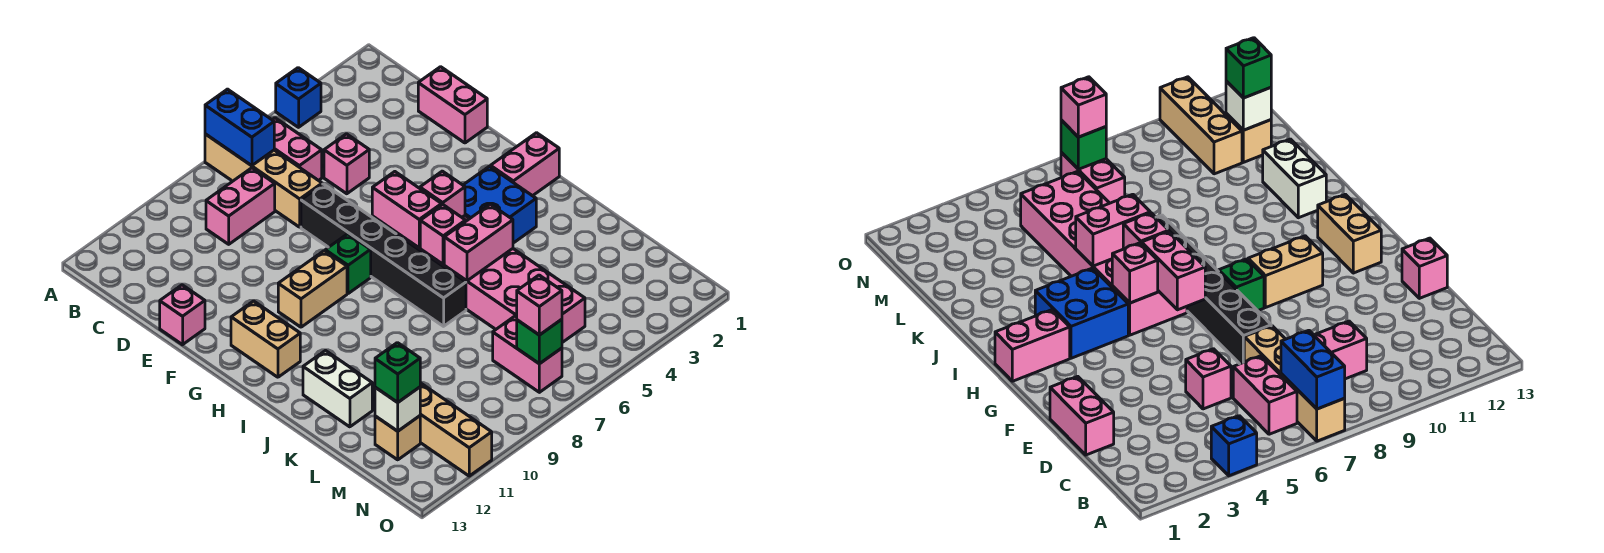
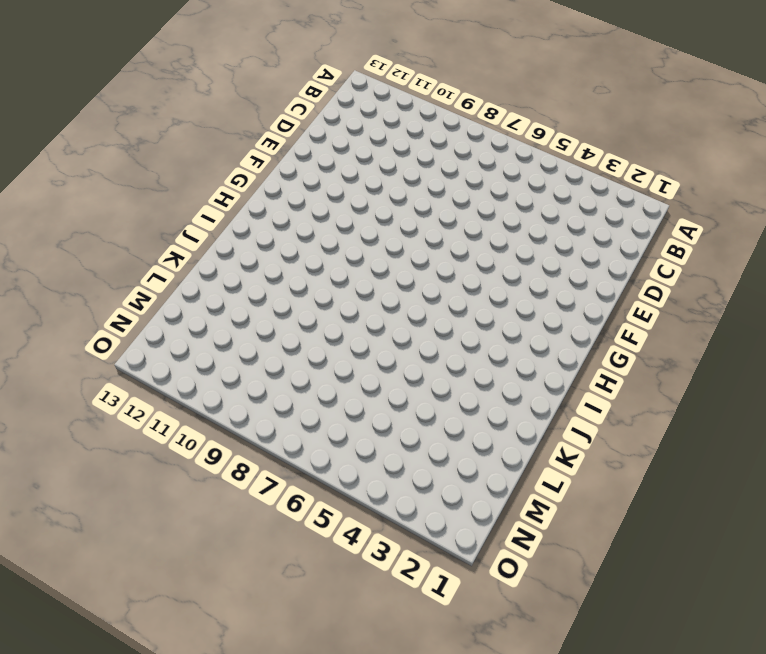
none -> blue brick A4 level 1
none -> tan brick A7:D7 level 1
none -> pink brick B6:C6 level 1

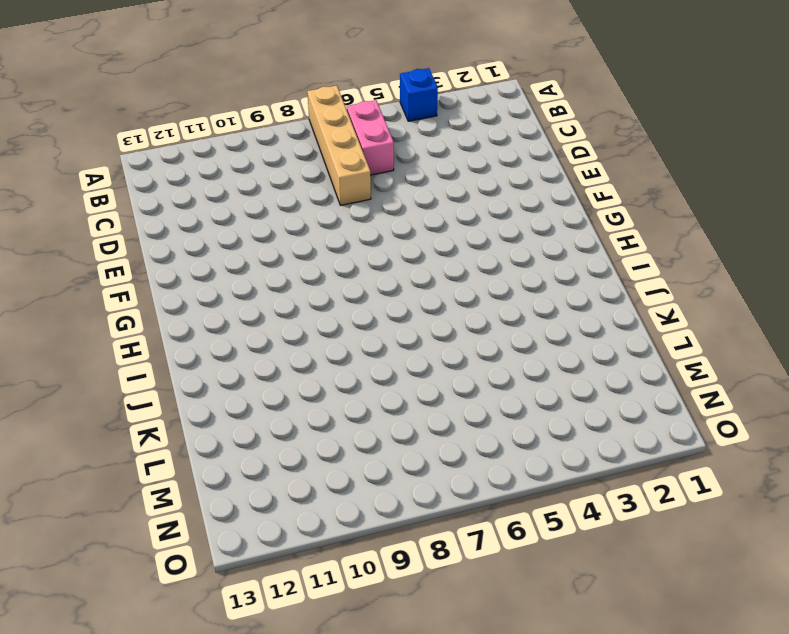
none -> pink brick C8:C9 level 1
none -> pink brick D1:E1 level 1
none -> pink brick D5 level 1

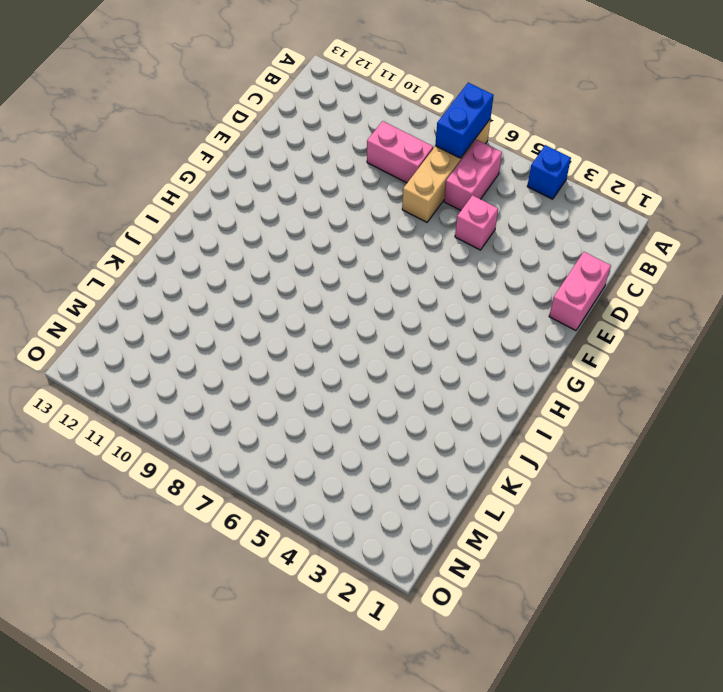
none -> black brick E7:J7 level 1
none -> pink brick E13 level 1
none -> green brick G8 level 1

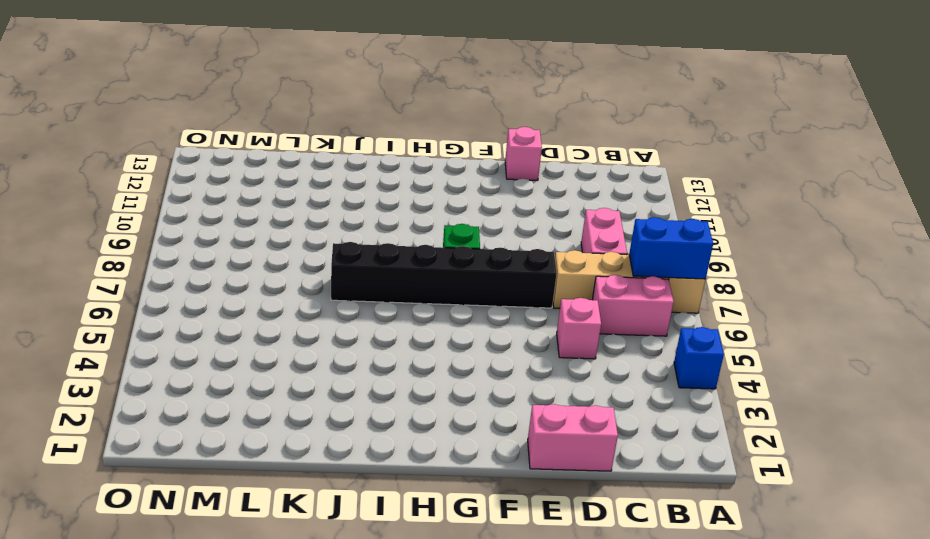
none -> tan brick G9:G10 level 1
none -> tan brick G12:H12 level 1
none -> pink brick H1:H2 level 1

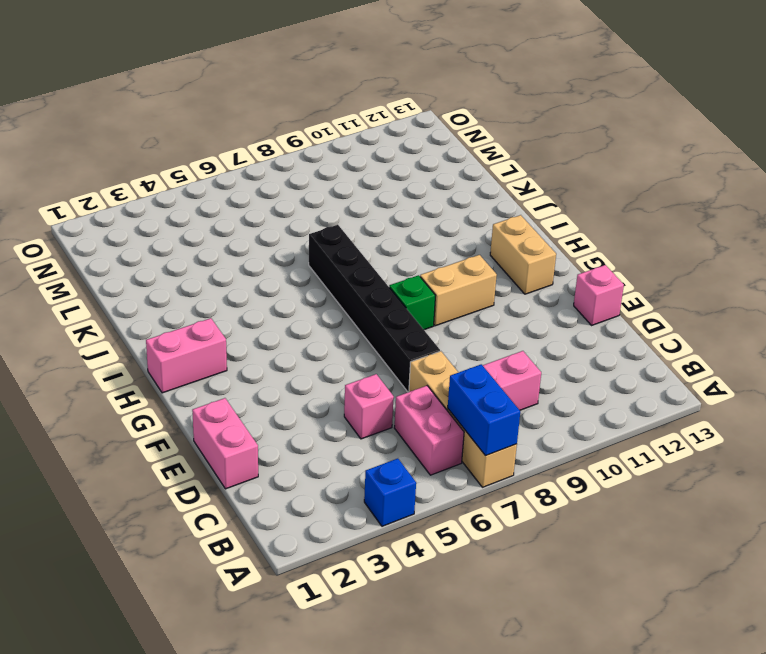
none -> blue brick H3:I4 level 1
none -> pink brick H5:M6 level 1
none -> white brick J12:K12 level 1

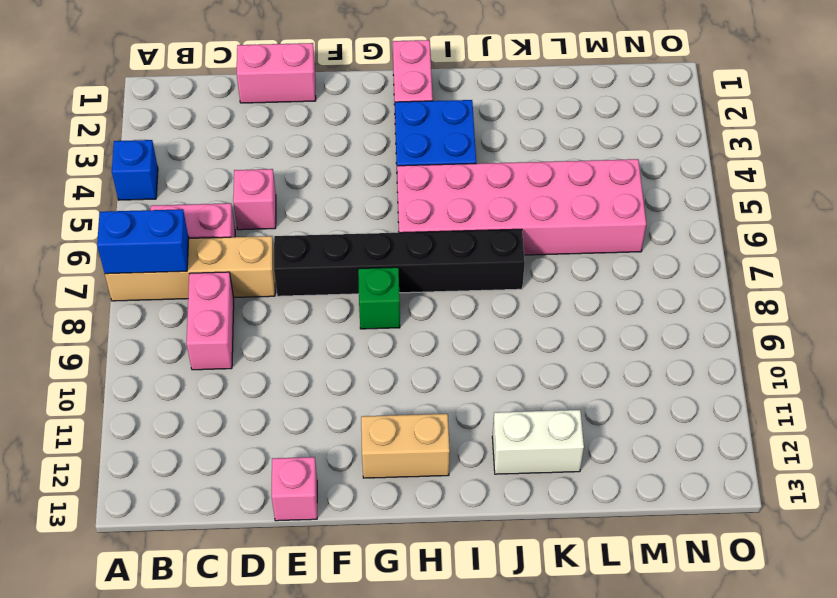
none -> tan brick G9:G10 level 1
none -> pink brick M7:N7 level 1
none -> tan brick M11:O11 level 1

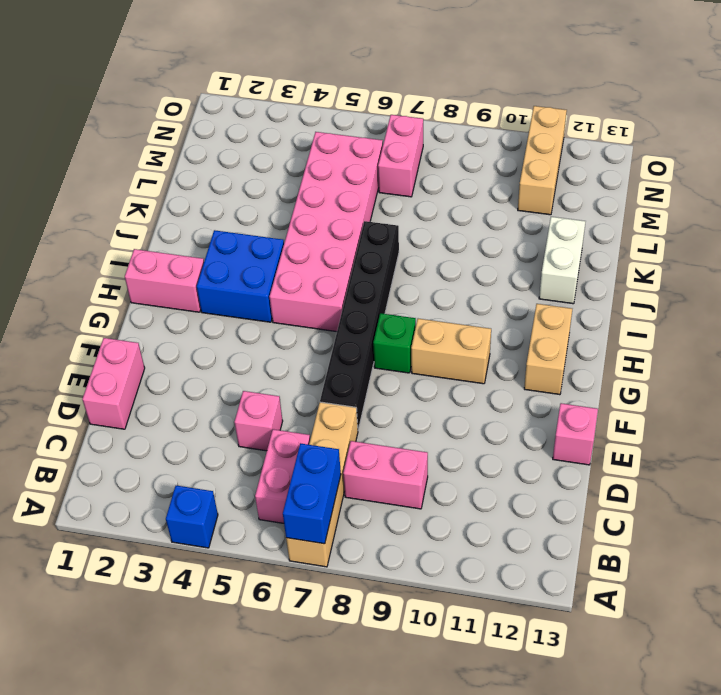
none -> tan brick M12 level 1
none -> pink brick G6:H6 level 2
none -> pink brick H5 level 2

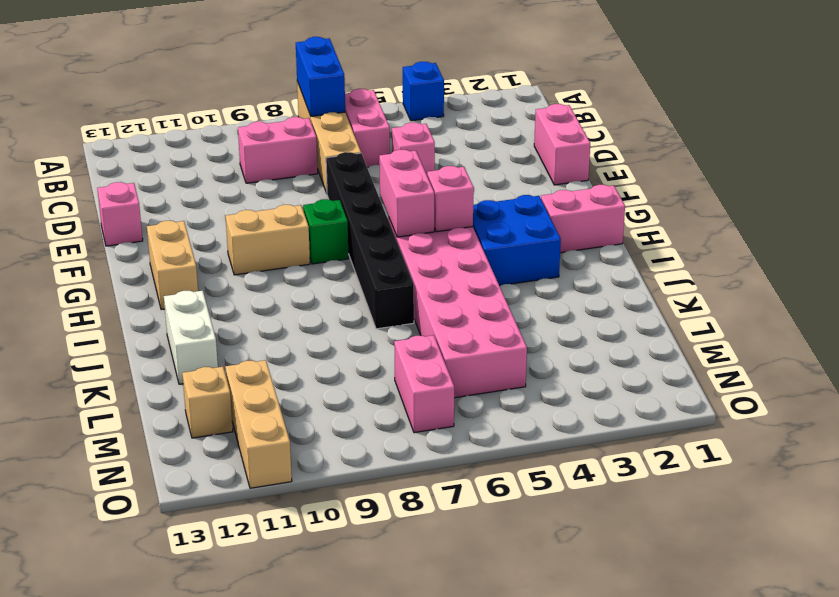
none -> pink brick I6 level 2
none -> pink brick J5:J6 level 2
none -> white brick M12 level 2

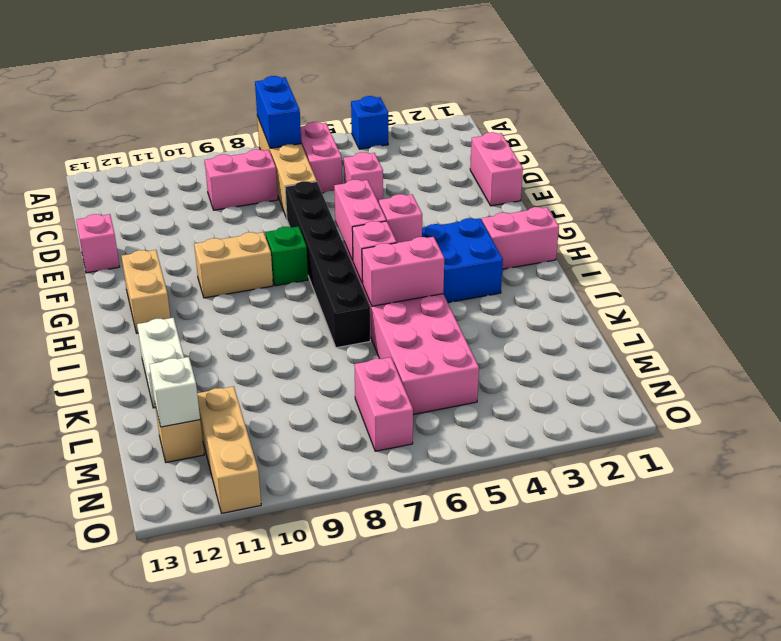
none -> green brick N7 level 2
none -> green brick M12 level 3
none -> pink brick N7 level 3

